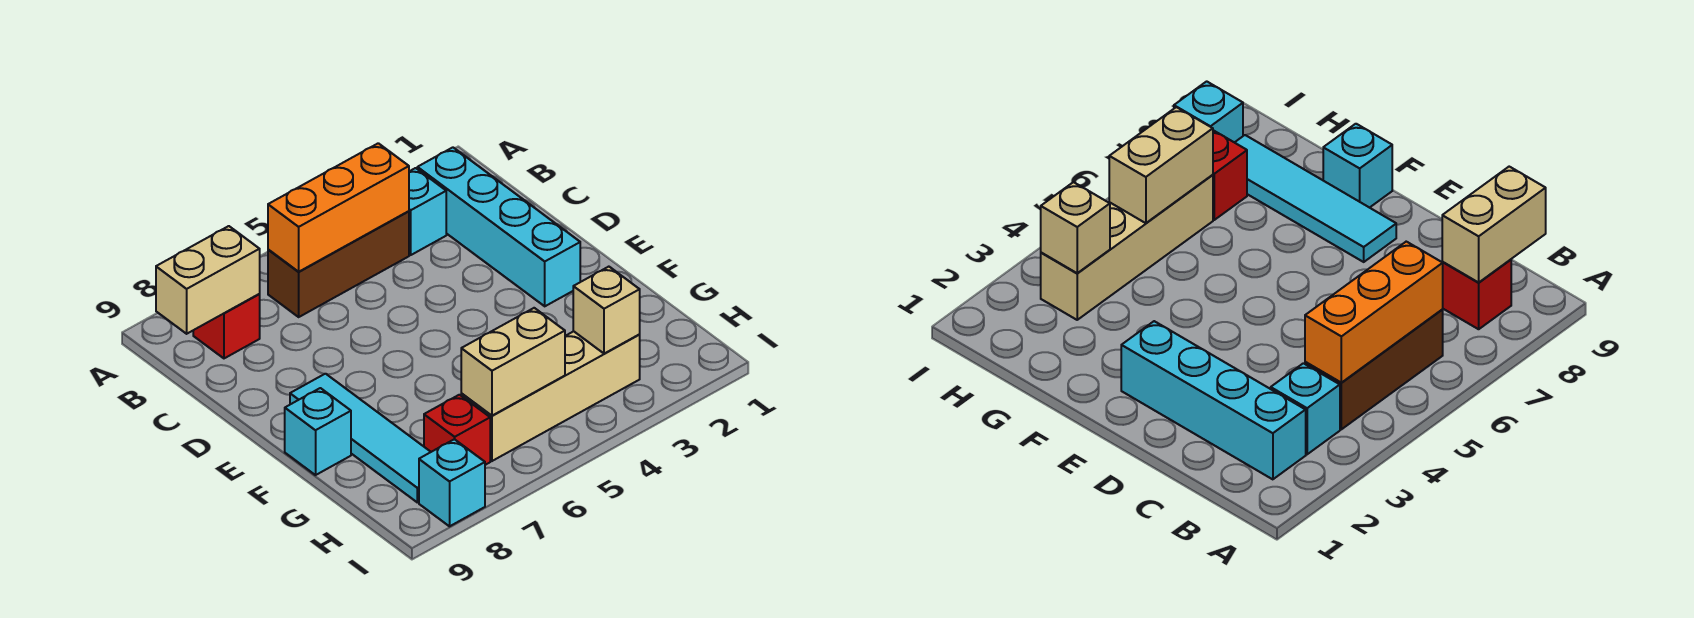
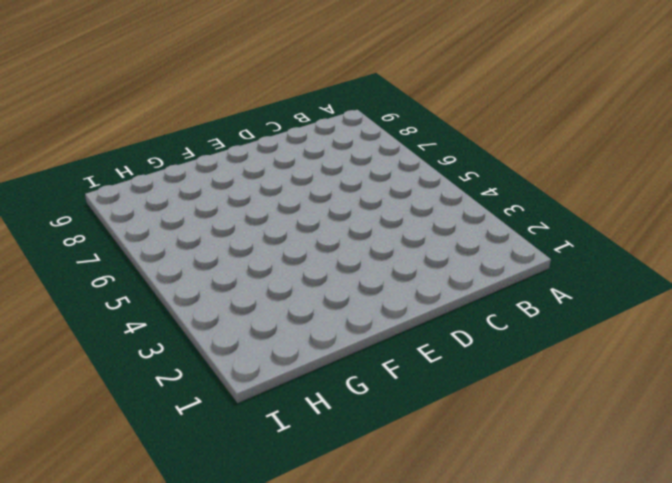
none -> cyan brick B2:E2 level 1
none -> cyan brick B3 level 1
none -> brown brick B4:B6 level 1

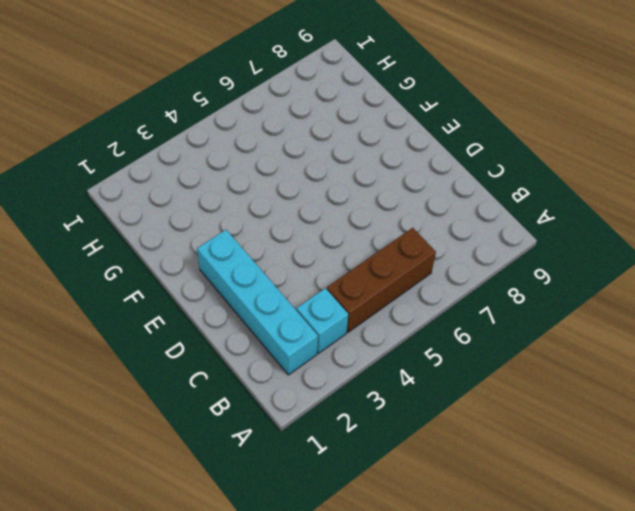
none -> red brick B8 level 1
none -> cyan tile E8:H8 level 1
none -> cyan brick F9 level 1

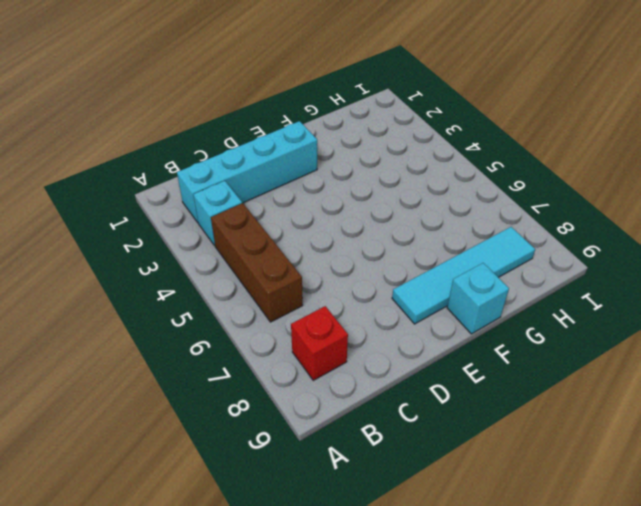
none -> tan brick H3:H6 level 1
none -> red brick H7 level 1
none -> cyan brick I8 level 1

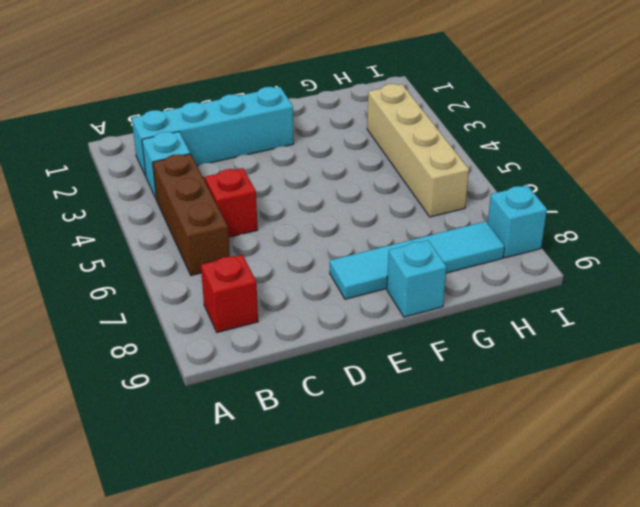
red brick C5 level 1 -> red brick H7 level 1
none -> orange brick B4:B6 level 2
none -> tan brick B8:B9 level 2
none -> tan brick H3 level 2

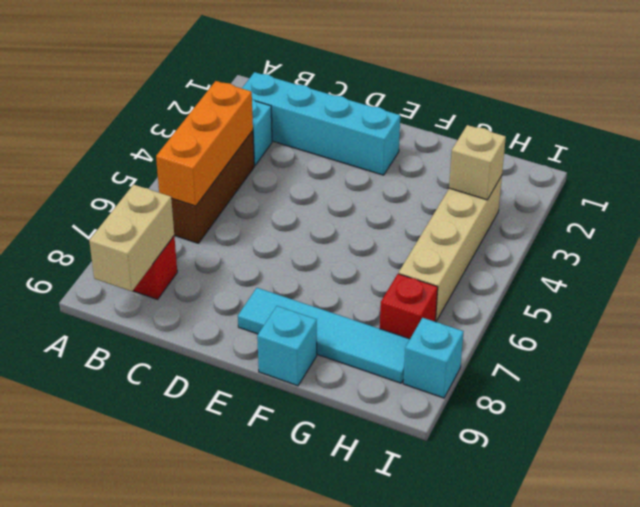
none -> tan brick H5:H6 level 2

